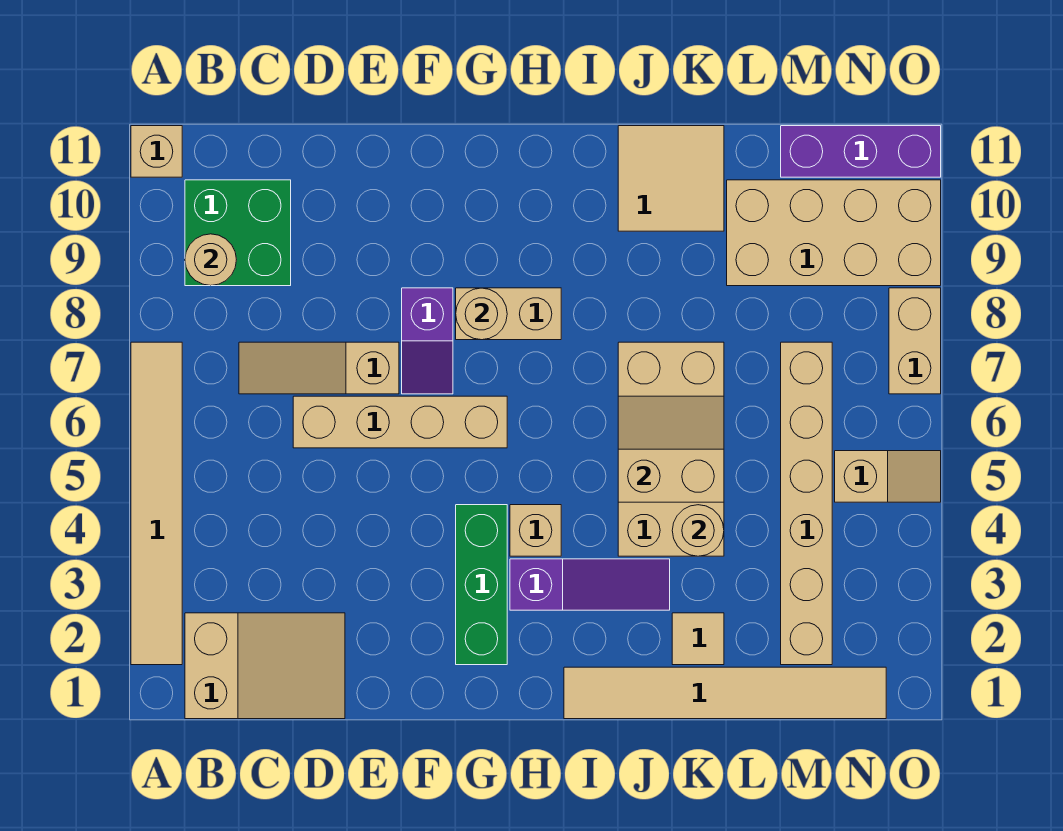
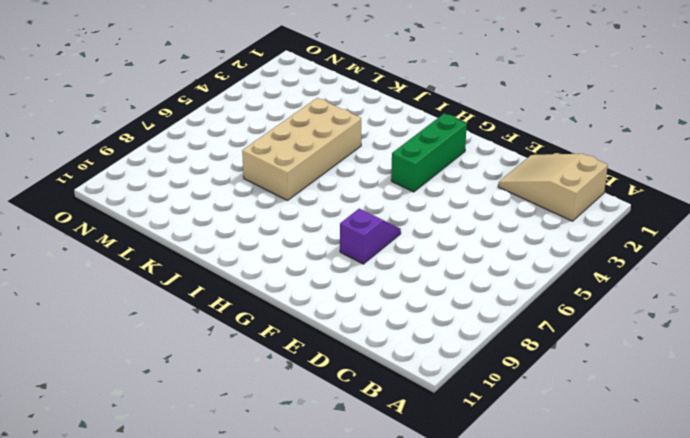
none -> tan tile A2:A7 level 1
none -> tan brick A11 level 1
none -> green brick B9:C10 level 1

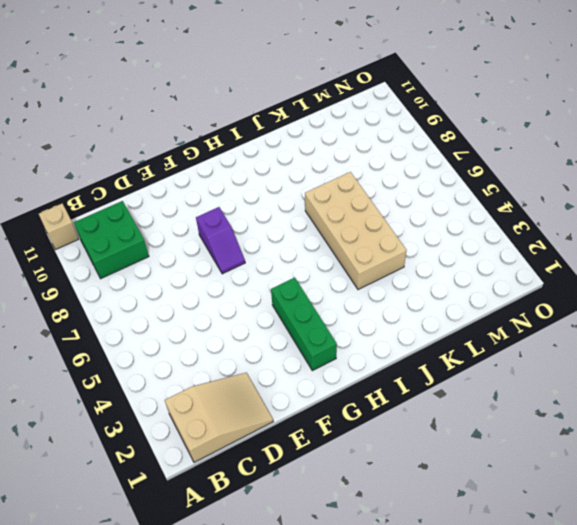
none -> tan tile A2:A7 level 1
none -> tan slope C7:E7 level 1 top E
none -> tan brick D6:G6 level 1

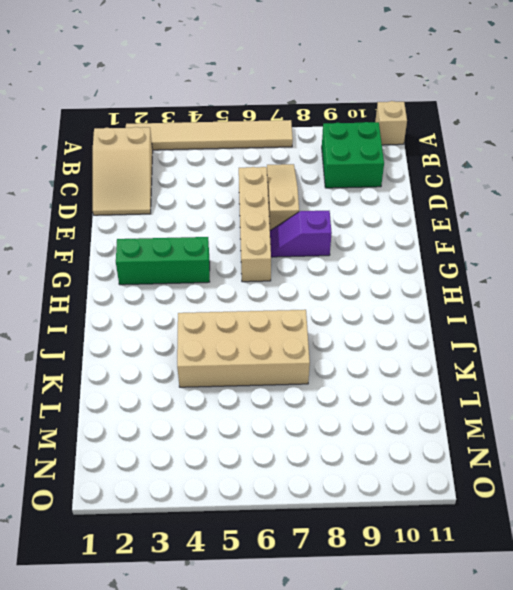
none -> tan brick G8:H8 level 1
none -> purple slope H3:J3 level 1 top H
none -> tan brick H4 level 1

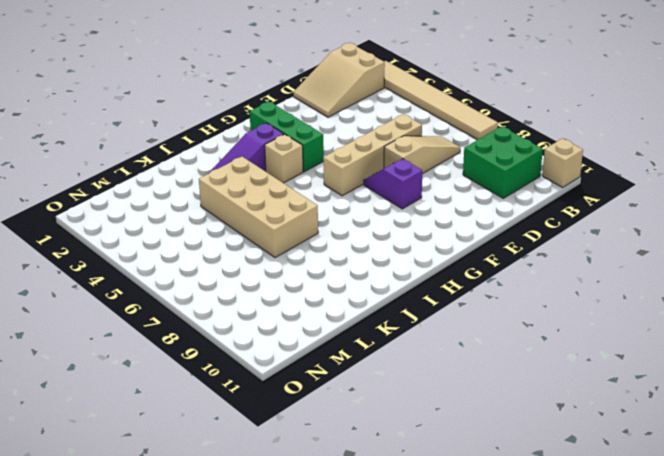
none -> tan brick G8:H8 level 1
none -> tan tile I1:N1 level 1
none -> tan tile J10:K11 level 1

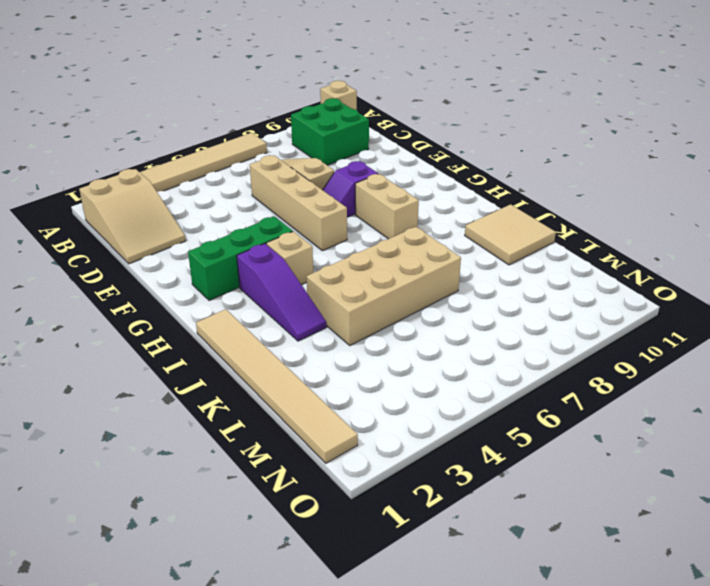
none -> tan tile K2 level 1
none -> tan brick L9:O10 level 1
none -> tan brick M2:M7 level 1

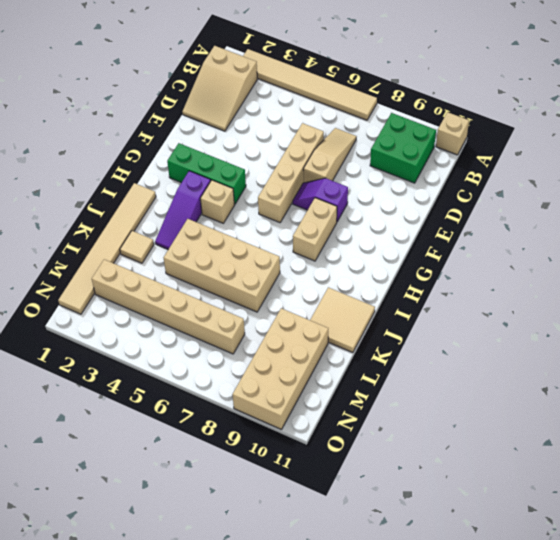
none -> purple brick M11:O11 level 1
none -> tan slope N5:O5 level 1 top N
none -> tan brick O7:O8 level 1

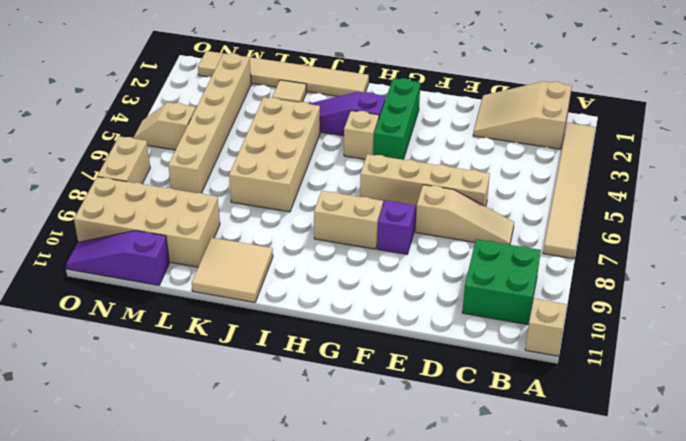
purple slope M11:O11 level 1 top M -> purple brick M11:O11 level 1
none -> tan round brick B9 level 2
none -> tan round brick G8 level 2
none -> tan slope J5:K6 level 2 top 5

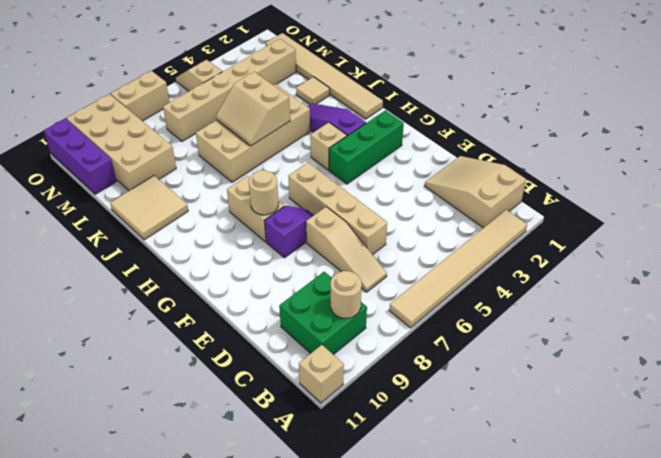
none -> tan round brick K4 level 2

